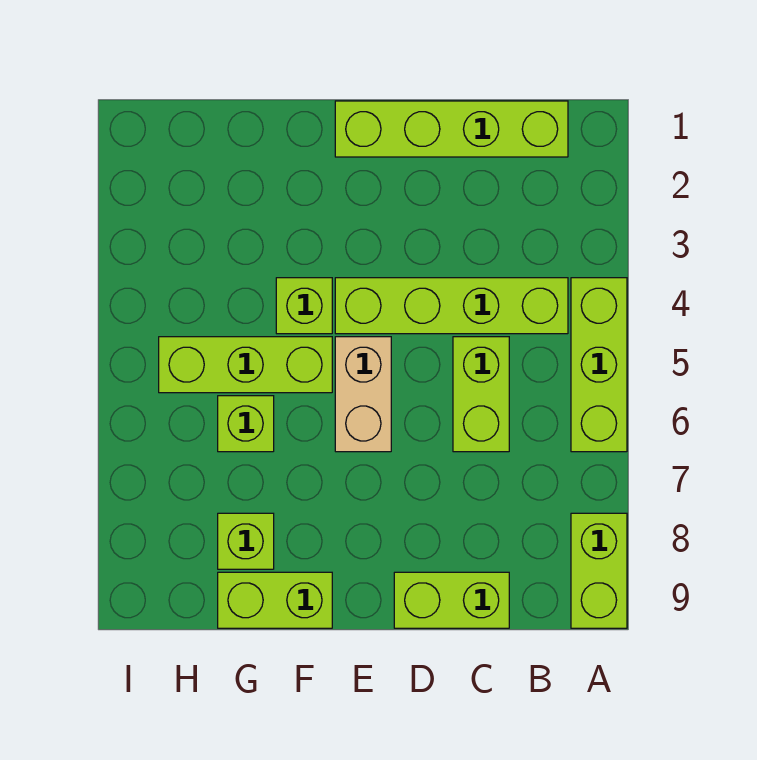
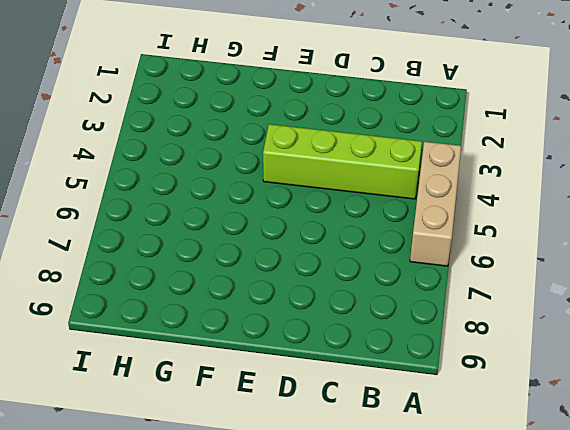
tan brick A4:A6 level 1 -> lime brick A4:A6 level 1
none -> lime brick A8:A9 level 1
none -> lime brick B1:E1 level 1
none -> lime brick C5:C6 level 1

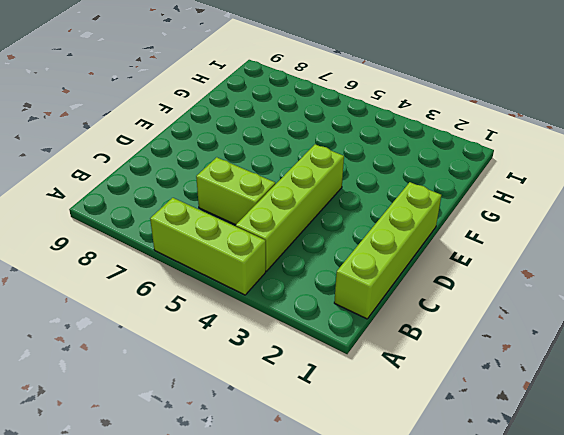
none -> lime brick A8:A9 level 1
none -> lime brick C9:D9 level 1
none -> tan brick E5:E6 level 1

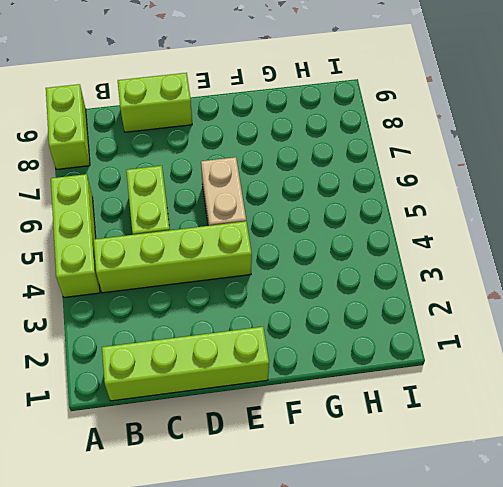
none -> lime brick F4 level 1
none -> lime brick F5:H5 level 1
none -> lime brick F9:G9 level 1

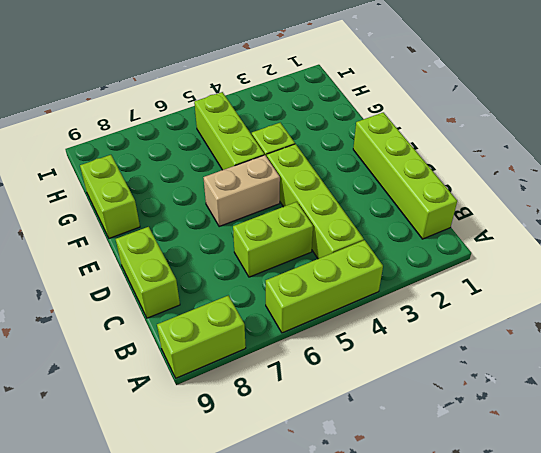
none -> lime brick G6 level 1
none -> lime brick G8 level 1

